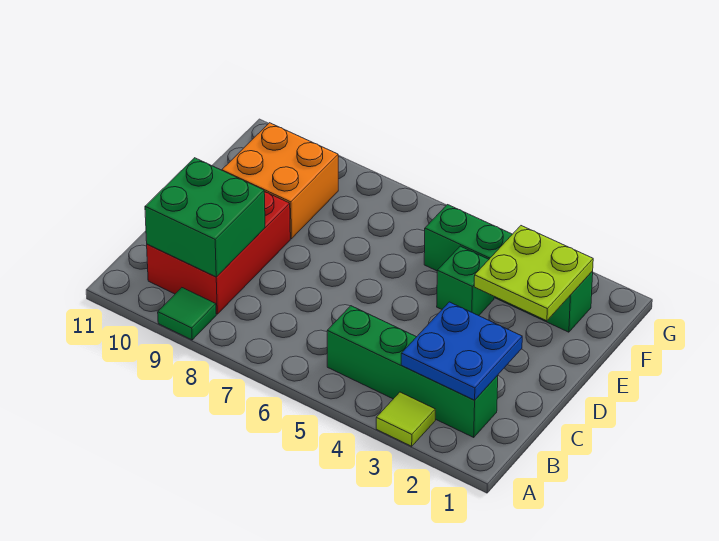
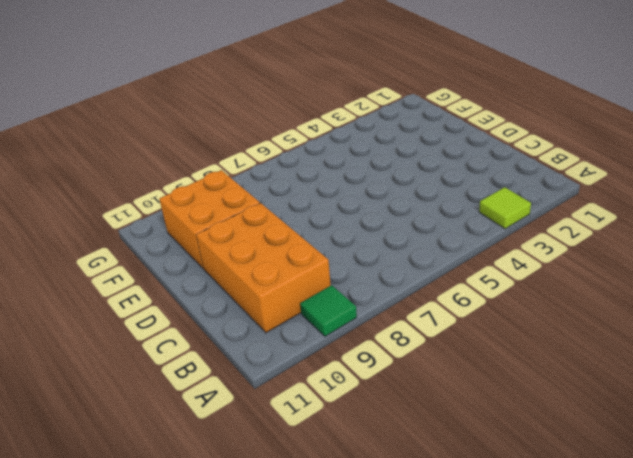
orange brick B9:D10 level 1 -> red brick B9:D10 level 1
none -> green brick B2:B5 level 1
none -> green brick E4 level 1

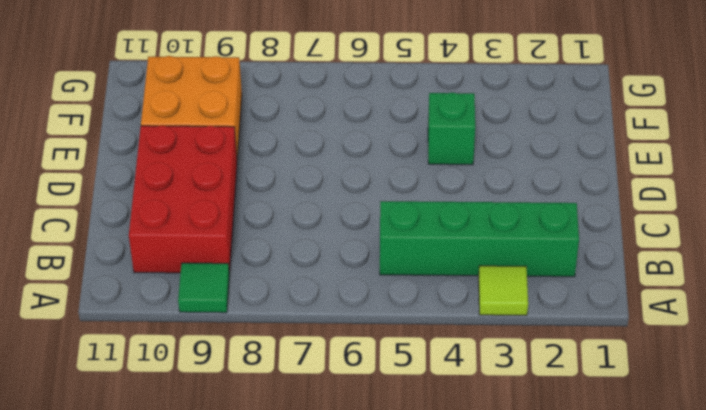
none -> green brick F2:F5 level 1
none -> blue plate B2:C3 level 2

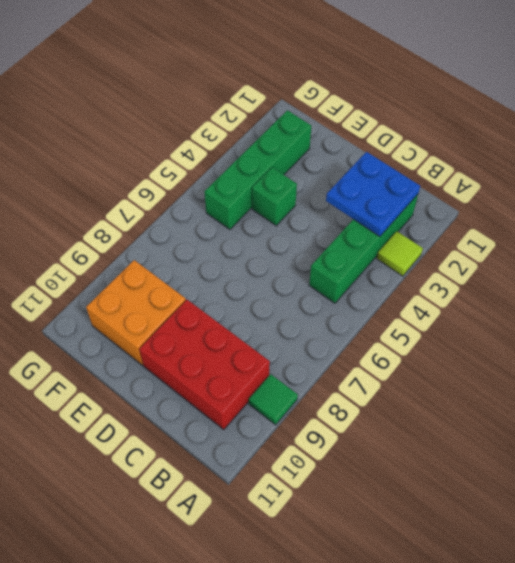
none -> green brick B9:C10 level 2
none -> lime plate E2:F3 level 2

